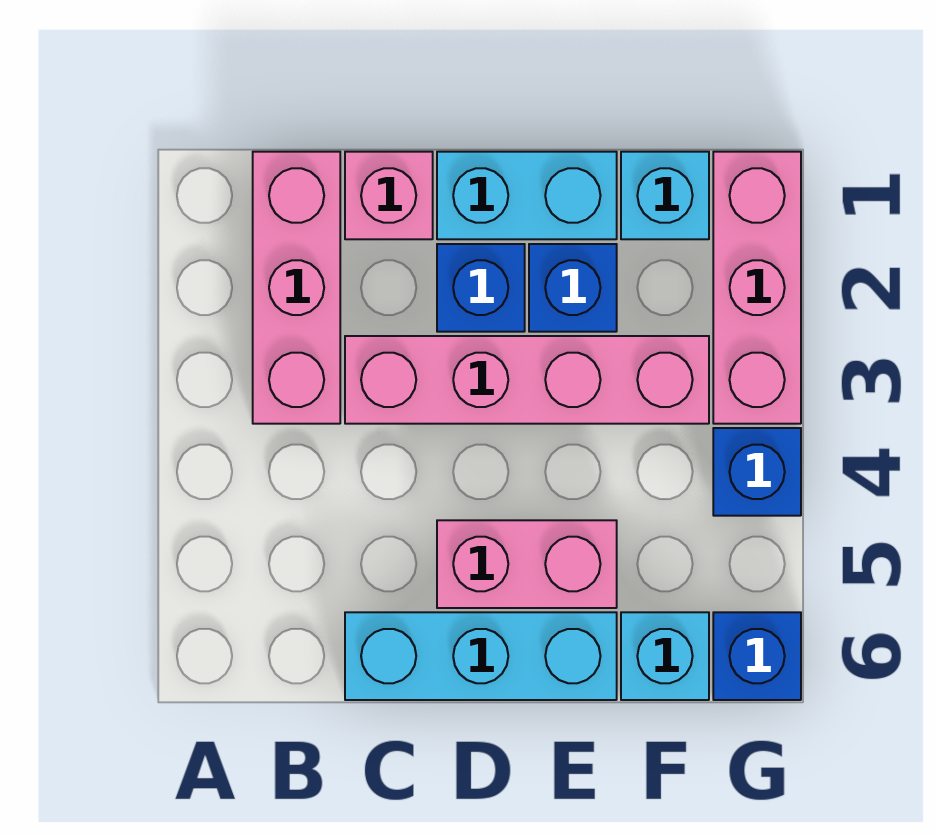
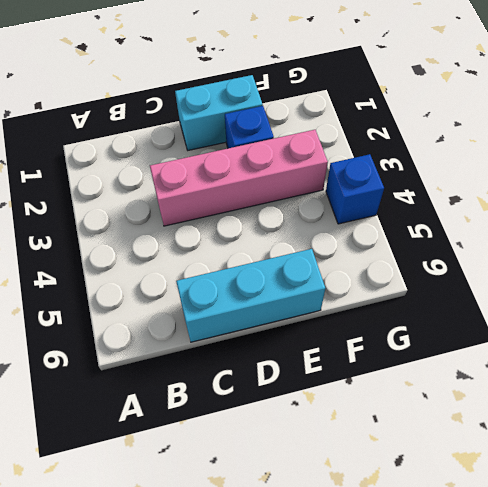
none -> pink brick B1:B3 level 1
none -> pink brick C1 level 1
none -> blue brick D2 level 1

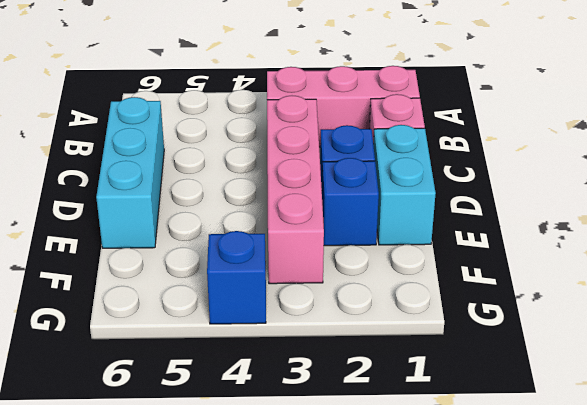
none -> pink brick D5:E5 level 1
none -> cyan brick F1 level 1
none -> cyan brick F6 level 1

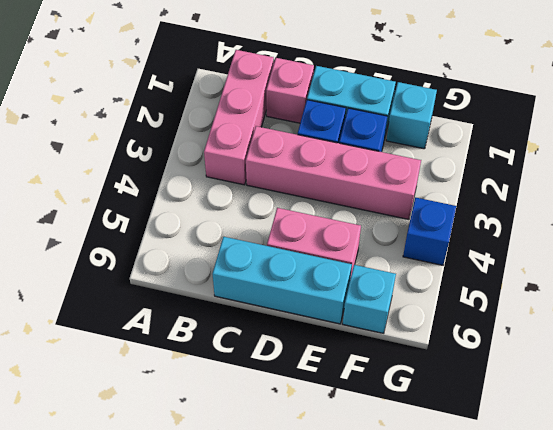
none -> pink brick G1:G3 level 1
none -> blue brick G6 level 1

